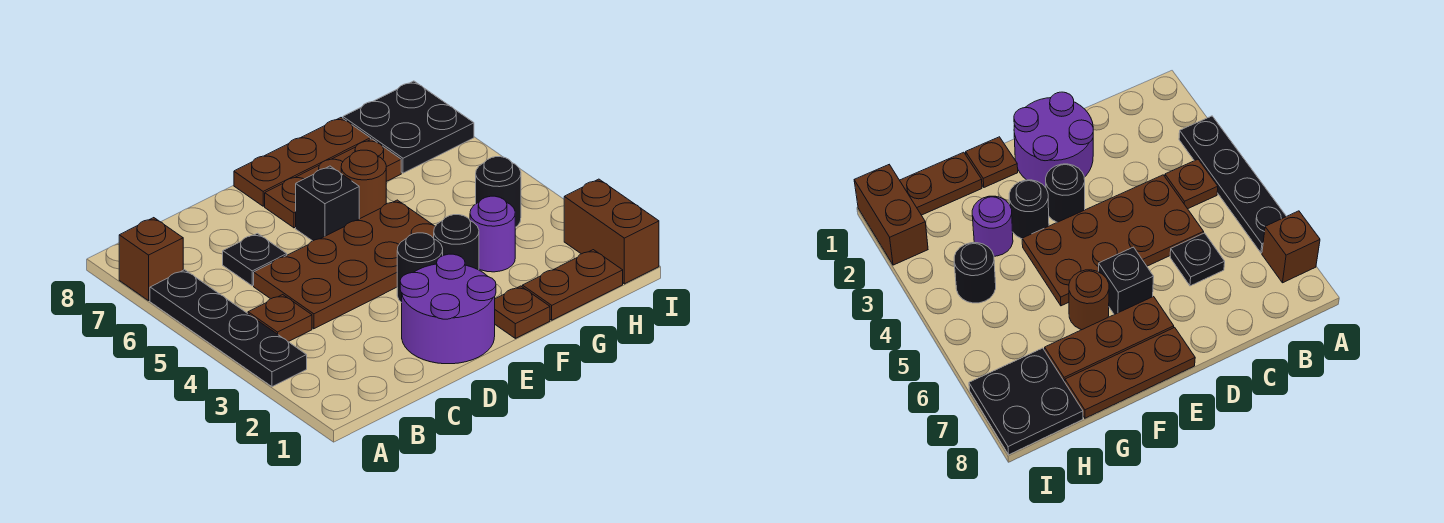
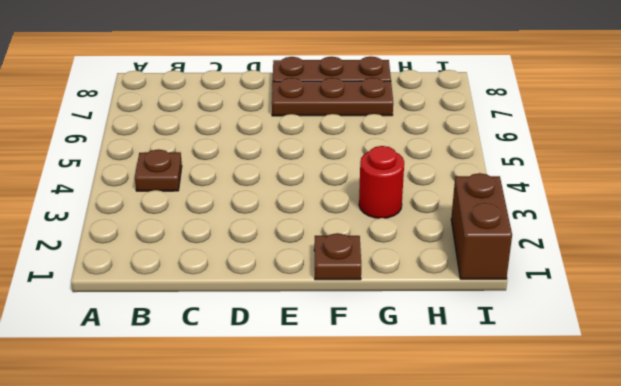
red round brick G3 level 1 -> purple round brick G3 level 1
none -> black plate A3:A6 level 1
none -> brown brick A7 level 1
none -> brown plate C4:F5 level 1

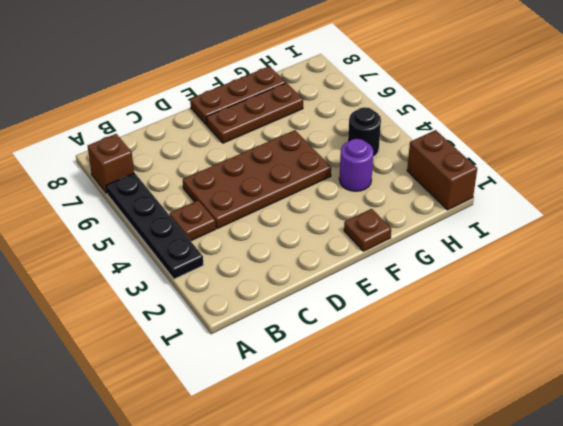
none -> black plate C6 level 1
none -> purple round brick D1:E2 level 1
none -> black round brick E3 level 1

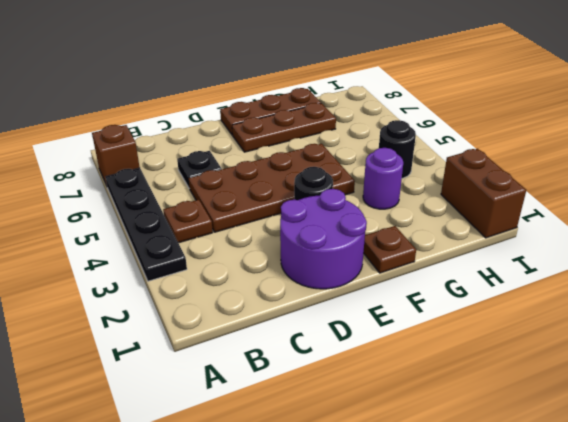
none -> black brick E6 level 1
none -> black round brick F3 level 1
none -> brown round brick F6 level 1

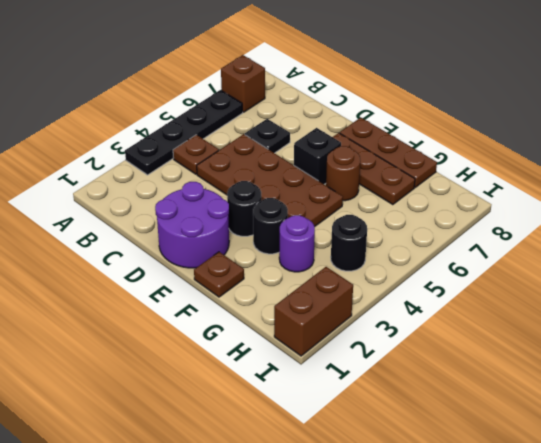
none -> brown plate G1:H1 level 1
none -> black plate H7:I8 level 1

